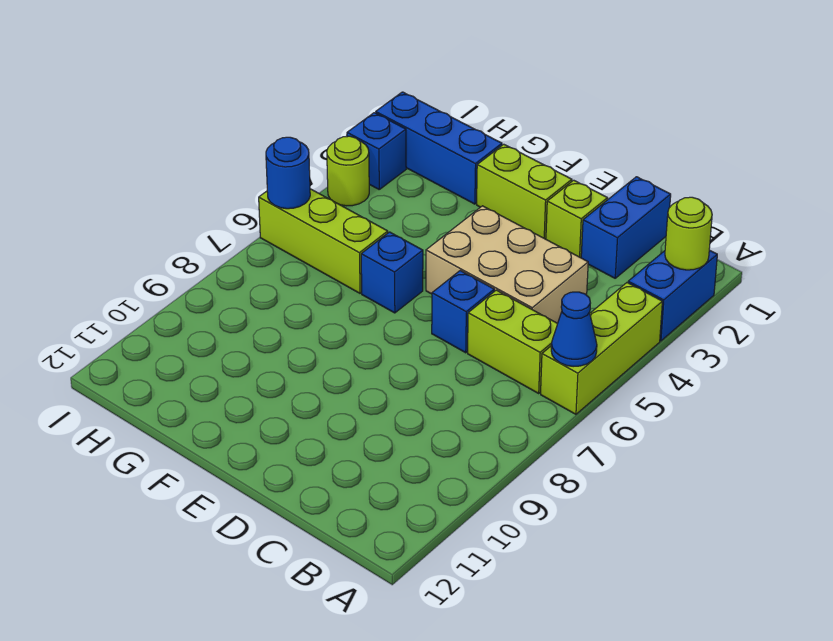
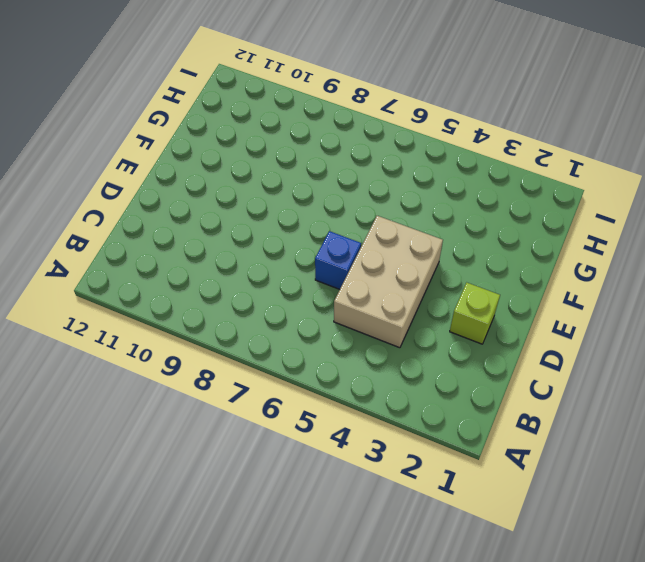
none -> blue brick A2:A3 level 1
none -> lime brick A4:A6 level 1
none -> lime brick B6:C6 level 1

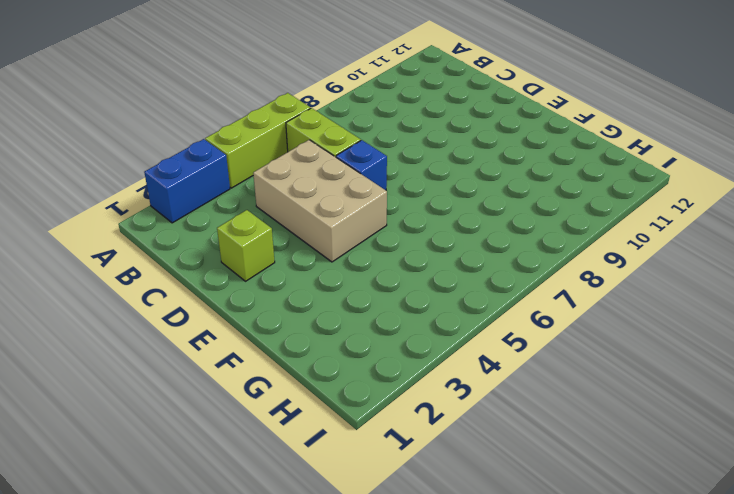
none -> blue brick C1:C2 level 1
none -> lime brick E2:F2 level 1
none -> blue brick F6 level 1

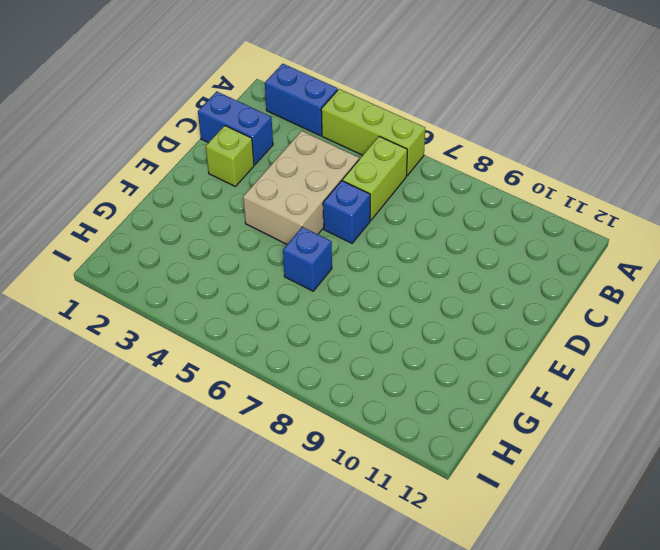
none -> lime brick E2:F2 level 1
none -> blue brick G2:I2 level 1
none -> lime brick G6:I6 level 1

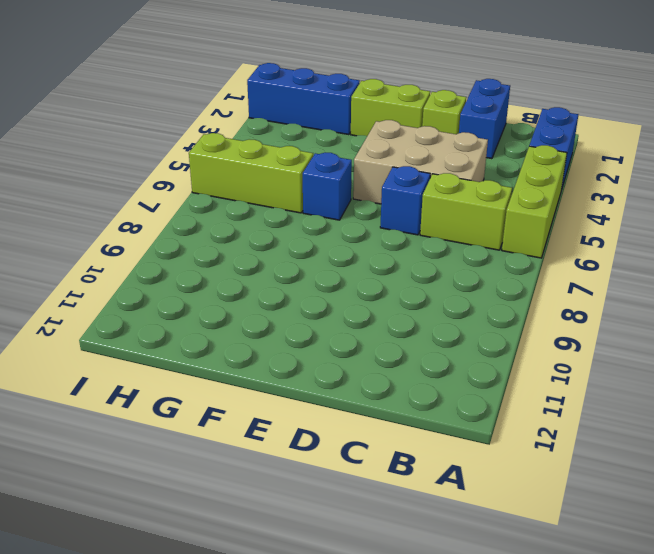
none -> blue brick I3 level 1
none -> lime round brick I4 level 1
none -> lime round brick A2 level 2

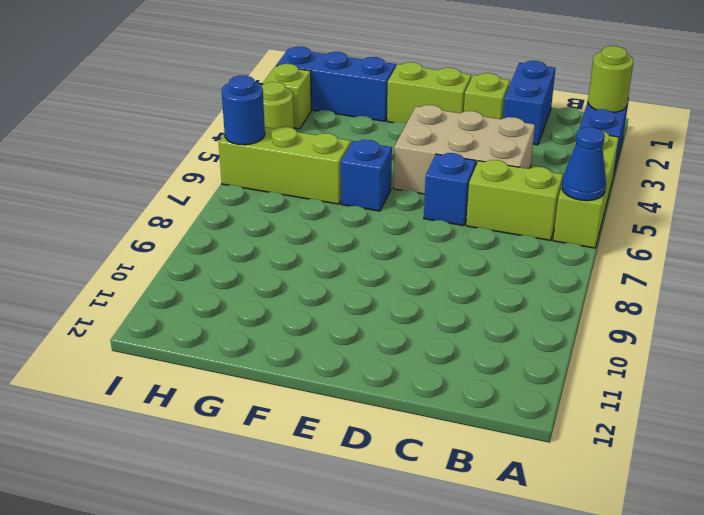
lime brick I3 level 1 -> blue brick I3 level 1

